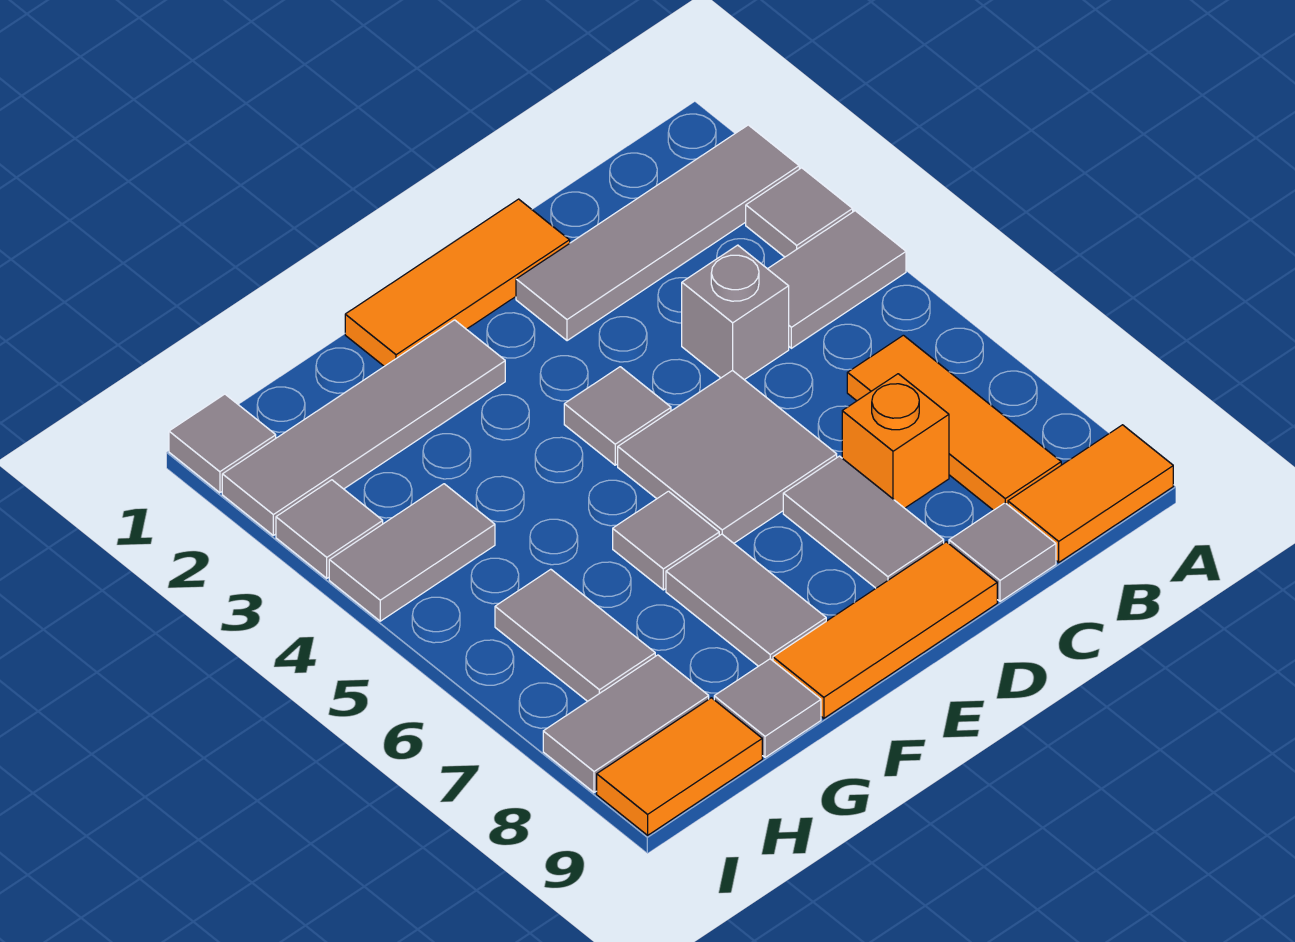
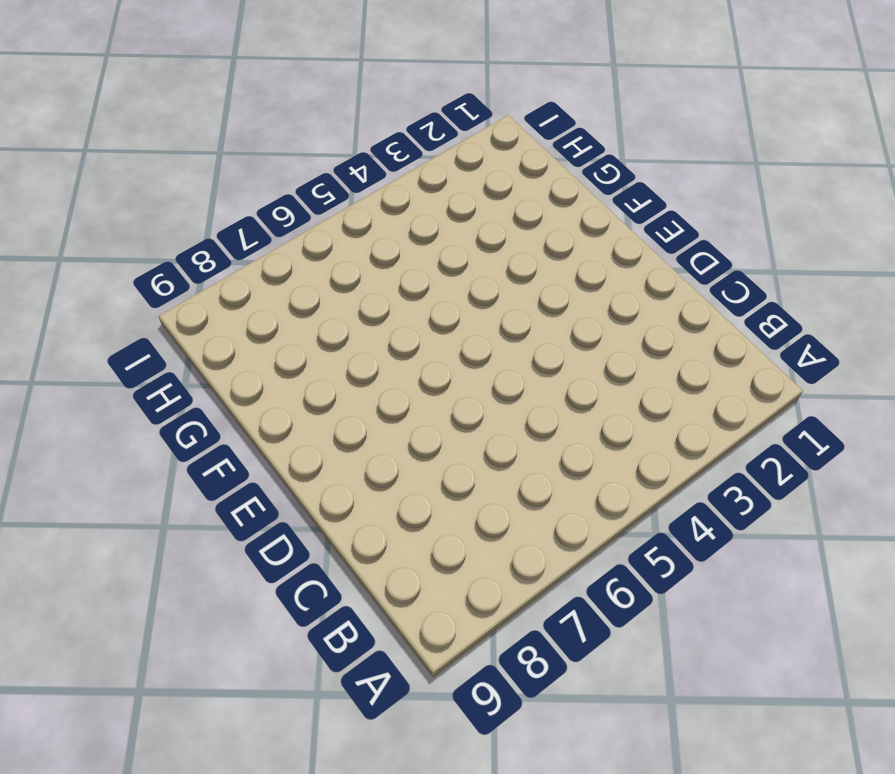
none -> grey tile A2:D2 level 1
none -> grey tile A3 level 1
none -> grey tile A4:B4 level 1

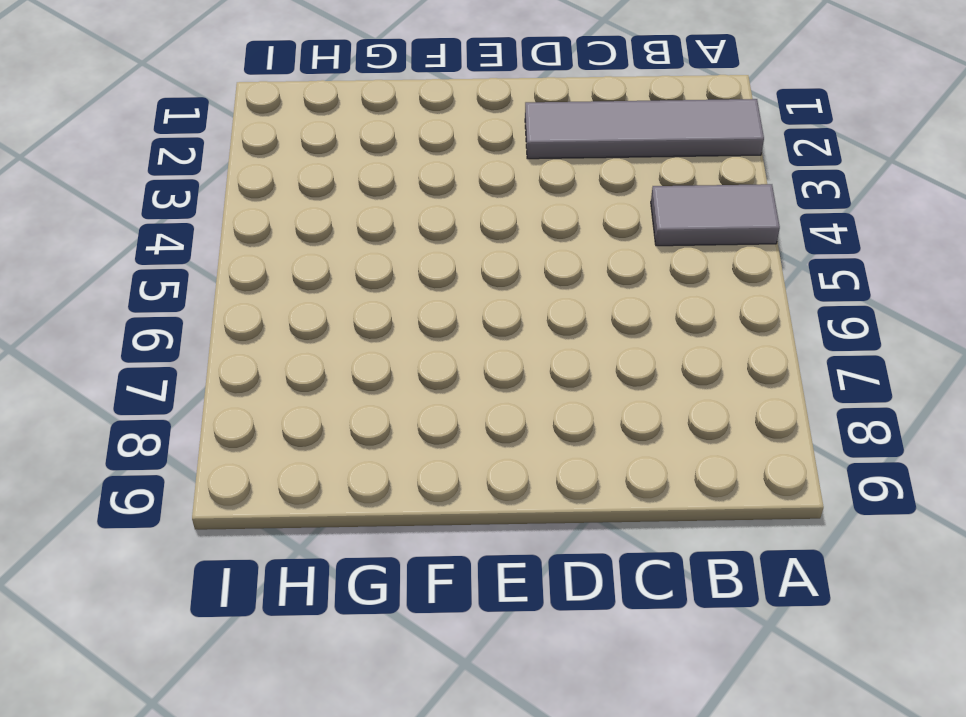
none -> grey tile A3 level 1
none -> orange tile A9:B9 level 1
none -> orange tile B6:B8 level 1

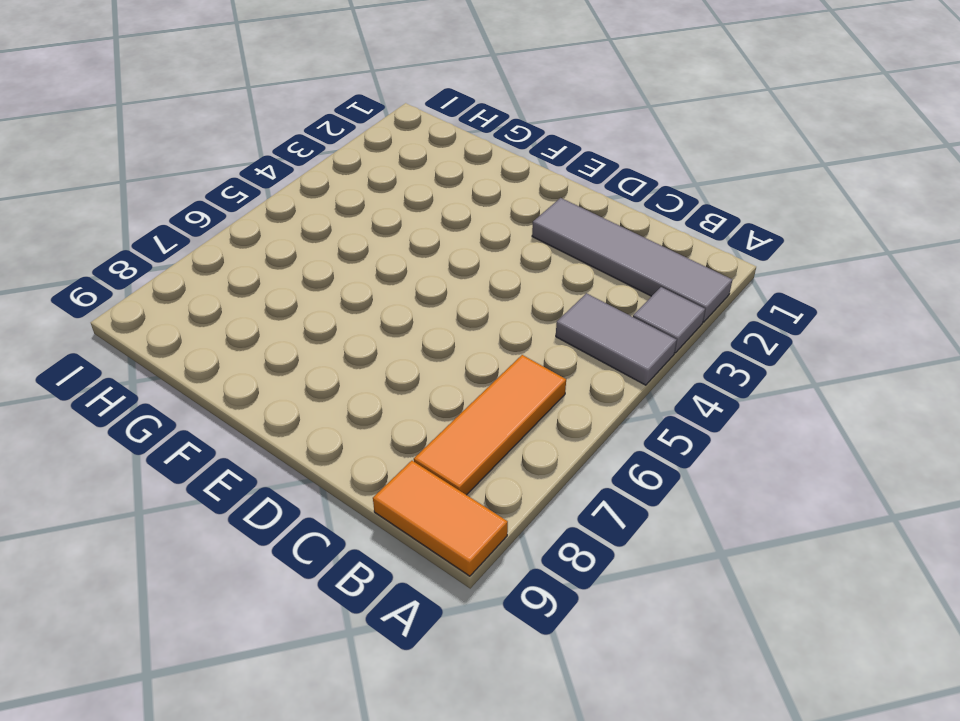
none -> grey brick C4 level 1
none -> orange brick C7 level 1
none -> grey tile C9 level 1

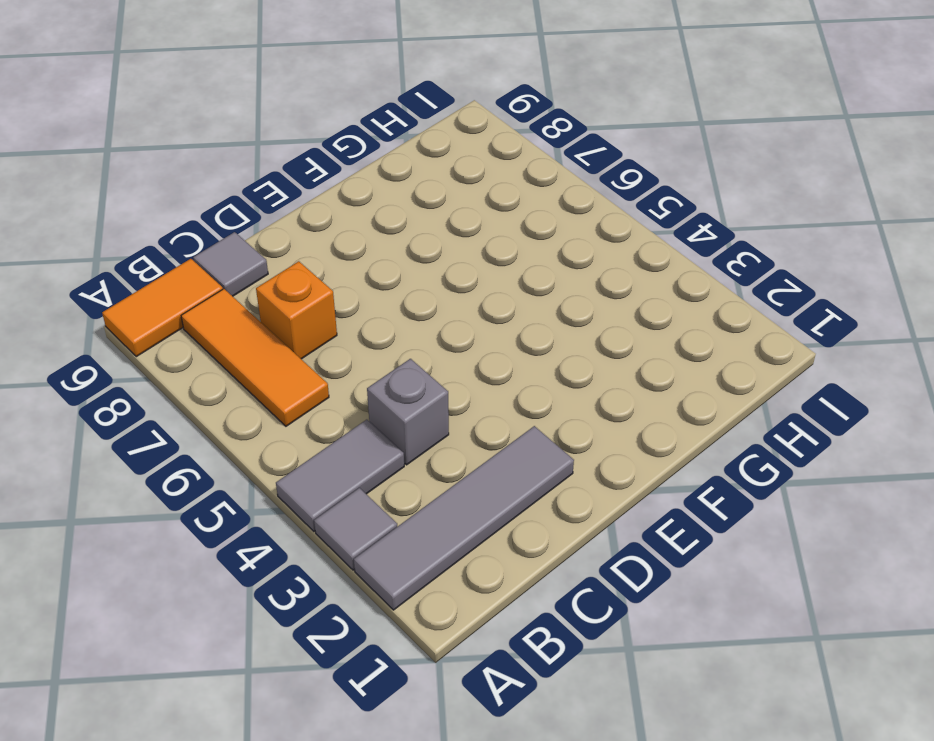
none -> orange tile D1:F1 level 1
none -> grey tile D5:E6 level 1
none -> grey tile D7:D8 level 1

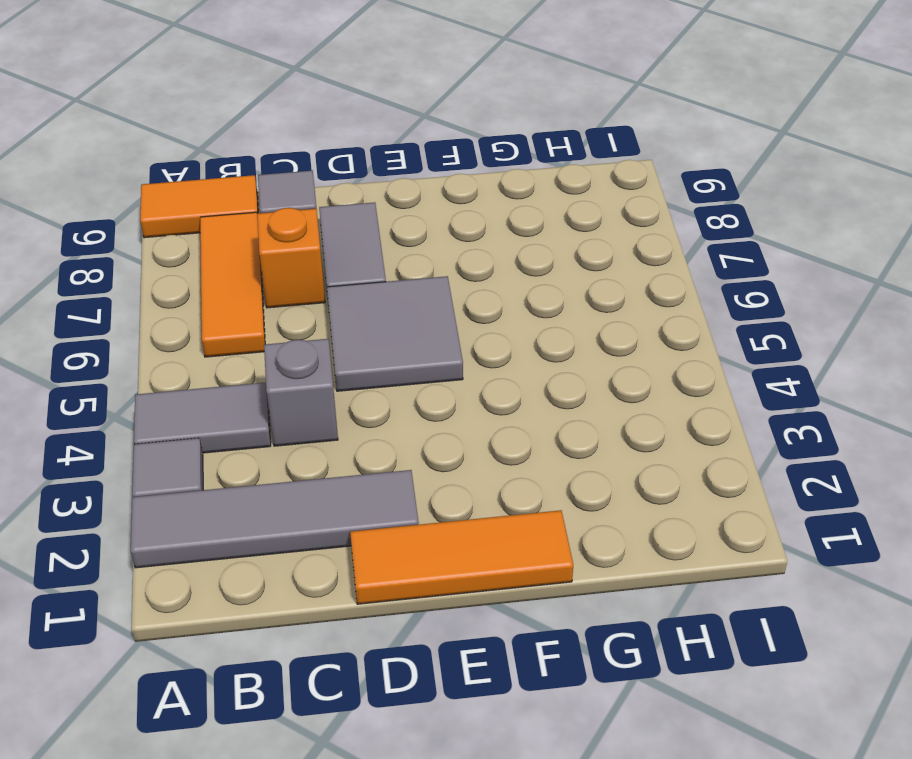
none -> orange tile D9:F9 level 1
none -> grey tile E4 level 1
none -> grey tile F2:I2 level 1

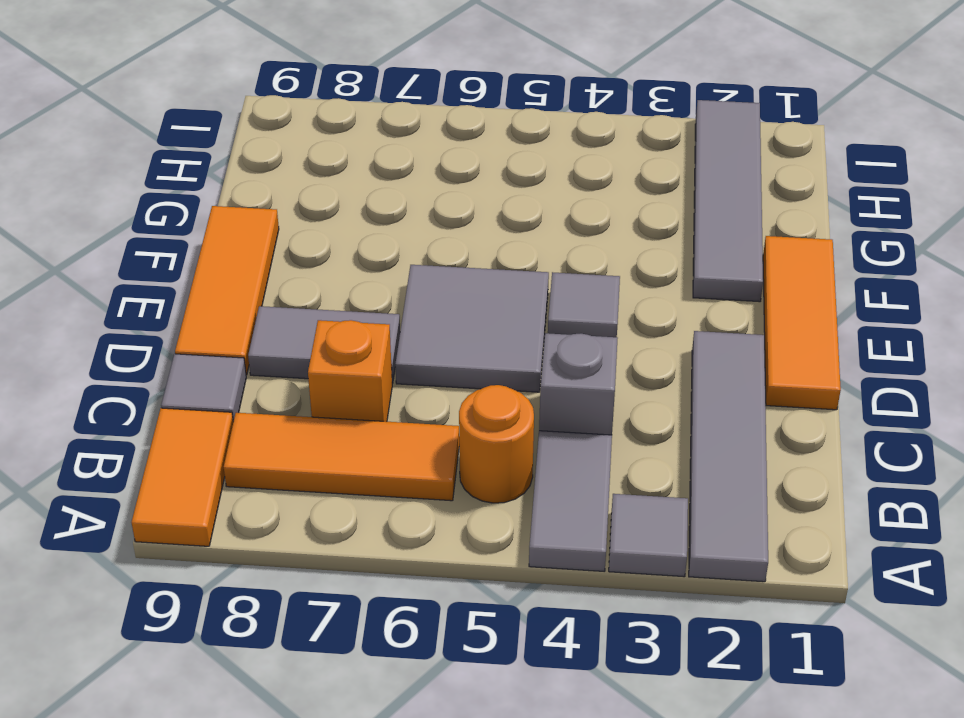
orange round brick B5 level 1 -> none
none -> grey tile F6 level 1
none -> grey tile F7:F8 level 1
none -> grey tile G9 level 1

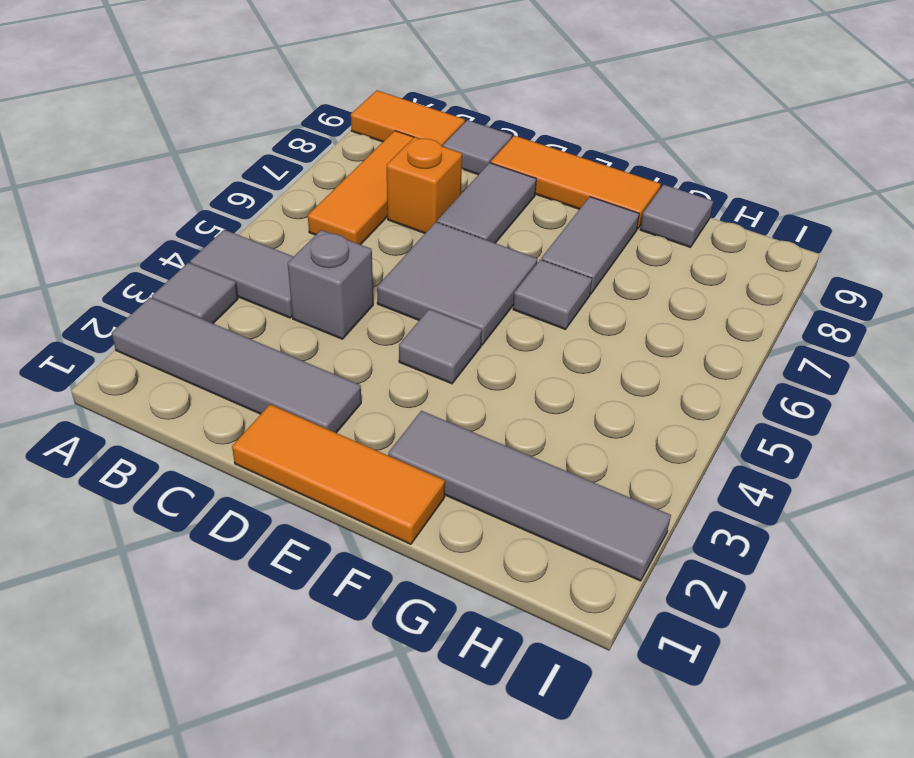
none -> grey tile H4:I4 level 1
none -> grey tile H6:H7 level 1
none -> grey tile H8:I8 level 1

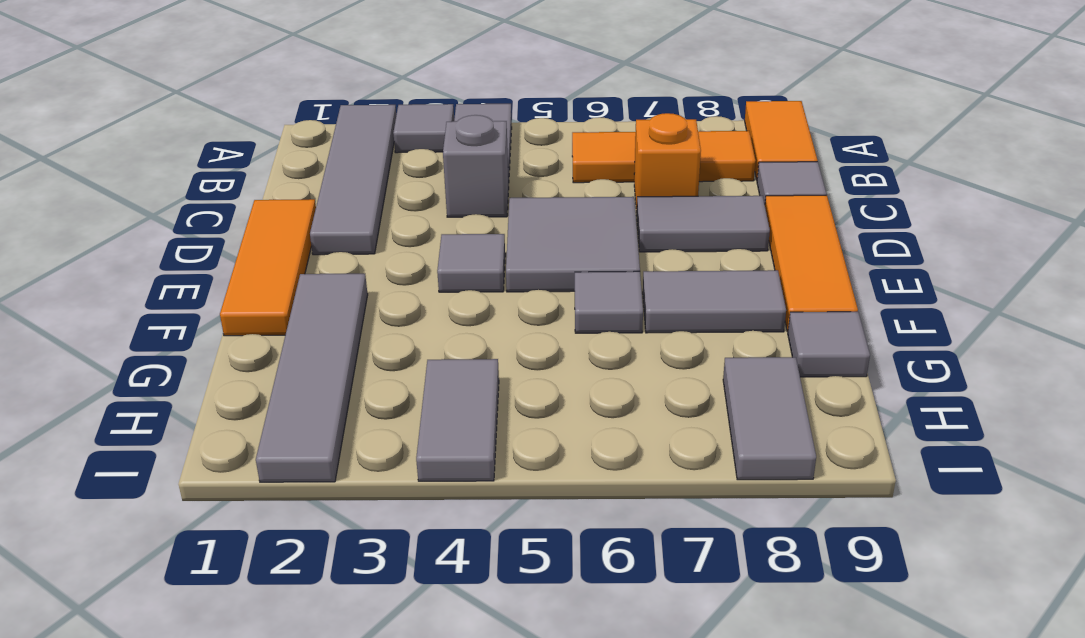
none -> grey tile H6:H7 level 1
none -> orange tile H9:I9 level 1
none -> grey tile I1 level 1

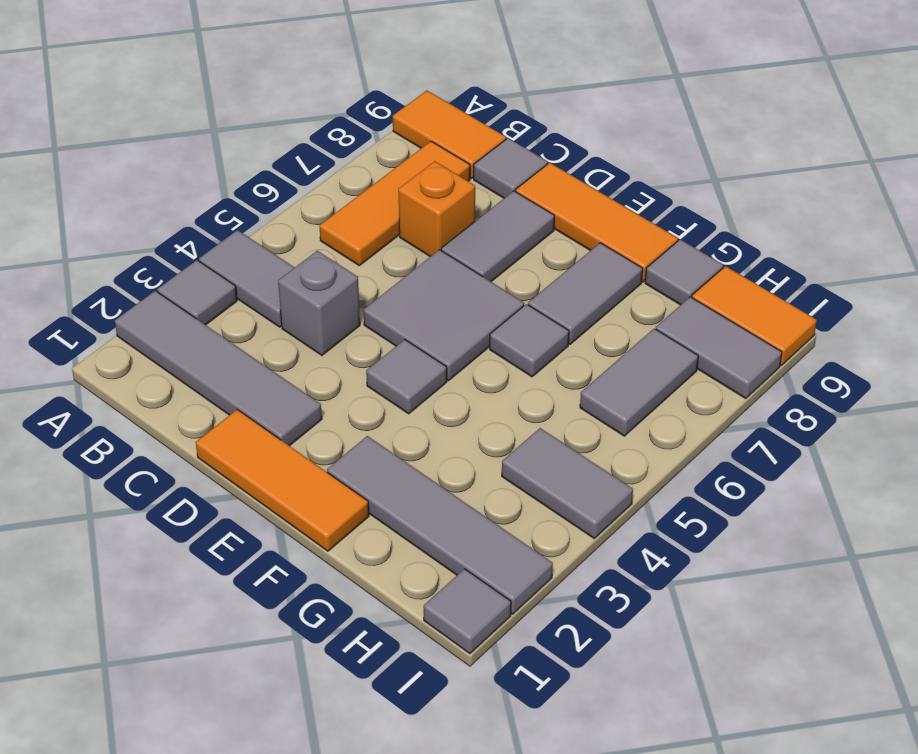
none -> grey tile I3 level 1

